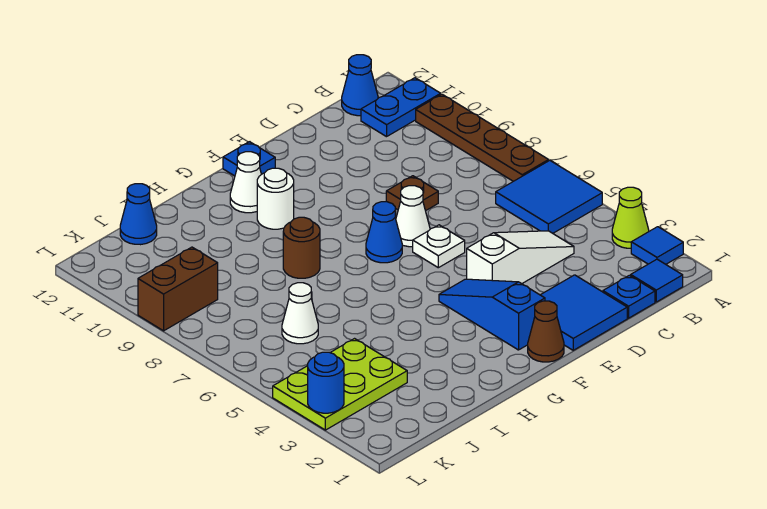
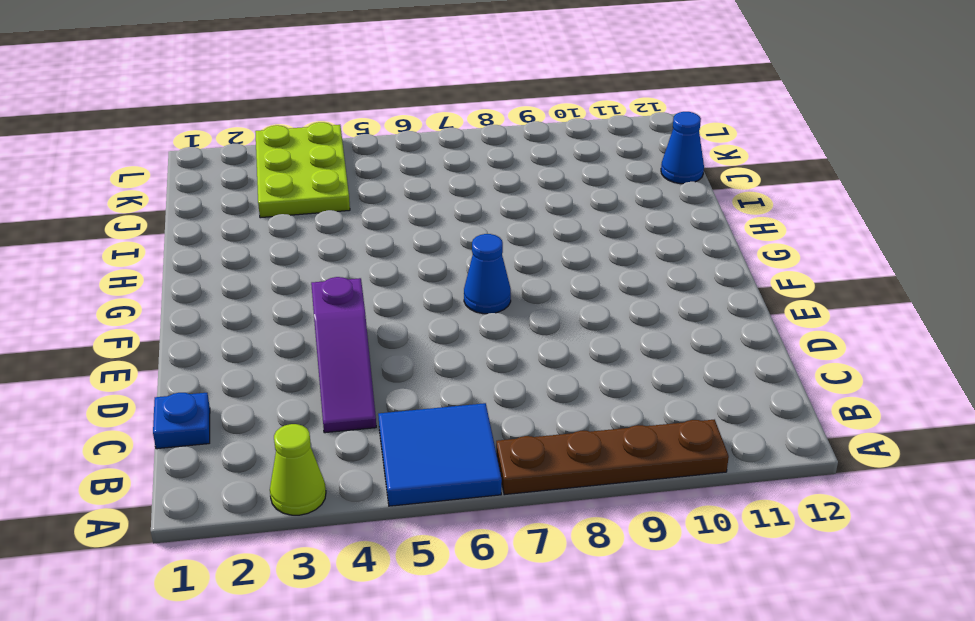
purple slope C4:E4 level 1 top E -> white slope C4:E4 level 1 top E
none -> blue tile A2 level 1
none -> blue plate A11:B11 level 1
none -> blue tile B1 level 1

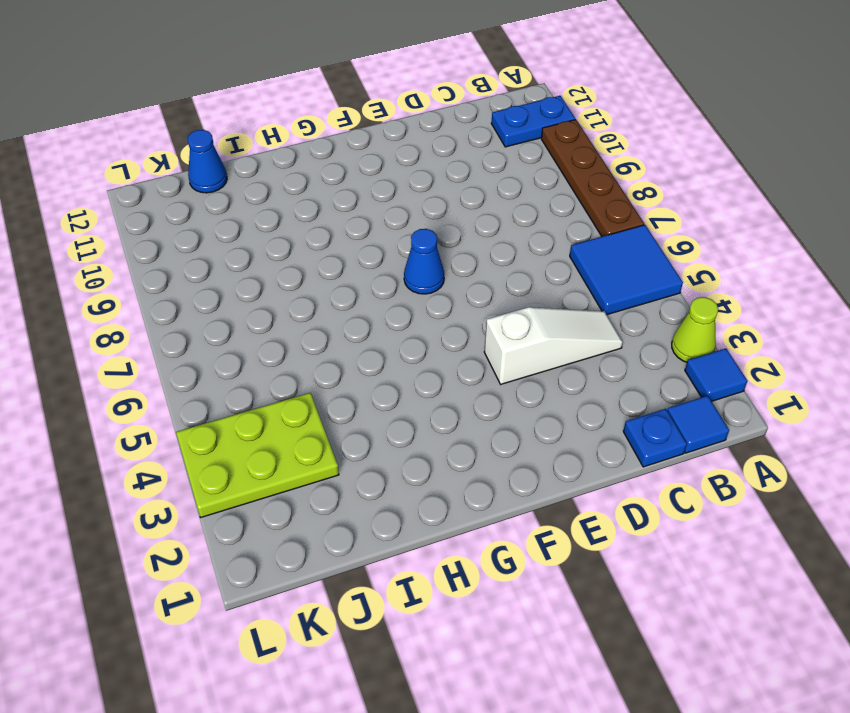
none -> blue cone B12 level 1
none -> blue tile D1:E2 level 1
none -> brown plate D8 level 1

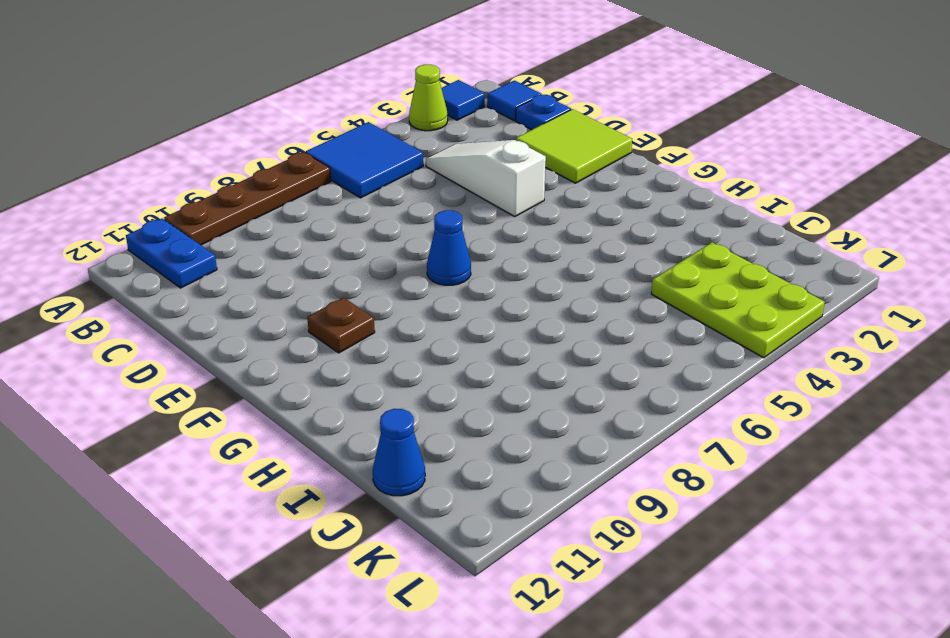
lime tile D1:E2 level 1 -> blue tile D1:E2 level 1
brown plate F10 level 1 -> brown plate D8 level 1
none -> blue cone B12 level 1
none -> white plate E6 level 1
none -> white cone E7 level 1

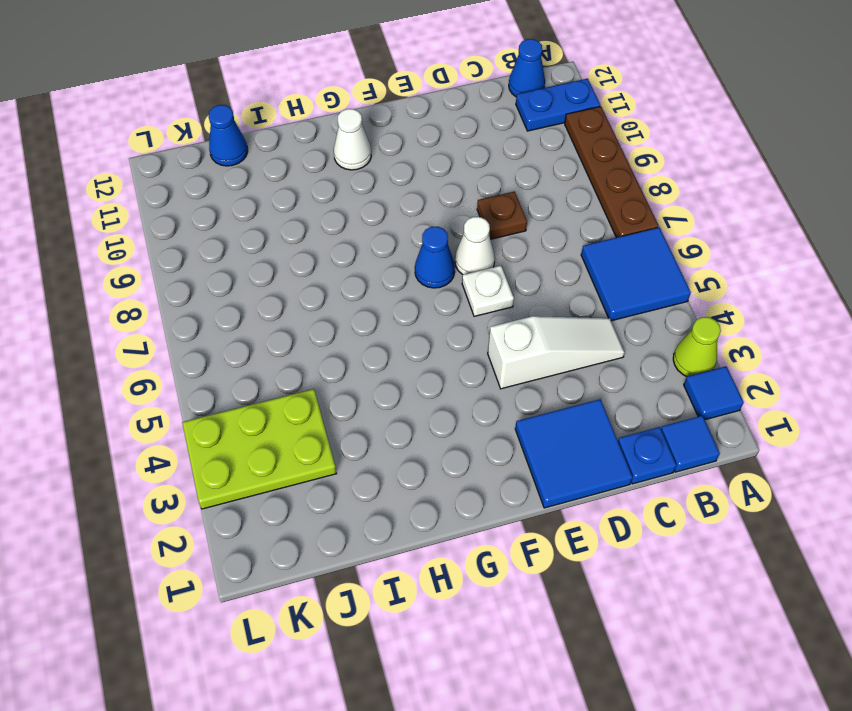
none -> brown cone F1 level 1
none -> blue slope F2:F4 level 1 top 2
none -> blue plate F12 level 1

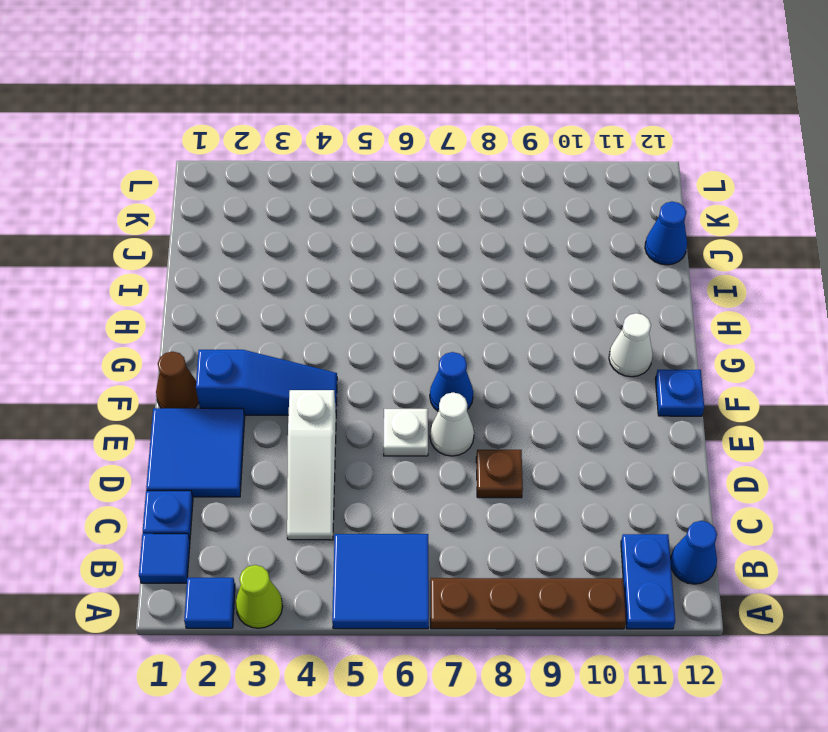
none -> white round brick G10 level 1
none -> brown round brick H8 level 1
none -> lime plate J3:L4 level 1

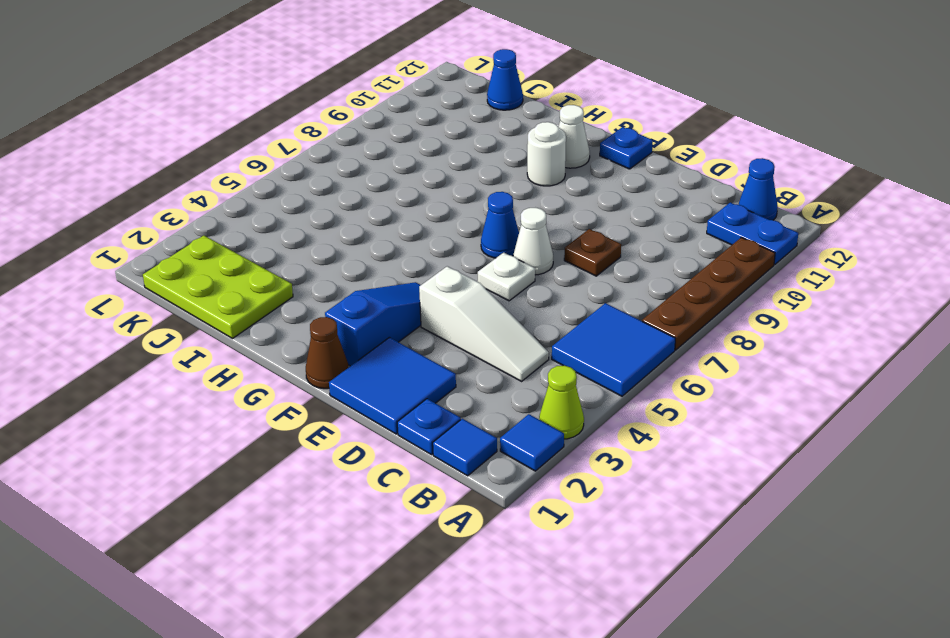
lime plate I1:K2 level 1 -> lime plate J3:L4 level 1
none -> brown round brick H8 level 1
none -> white cone J6 level 1
none -> brown brick K9:L9 level 1

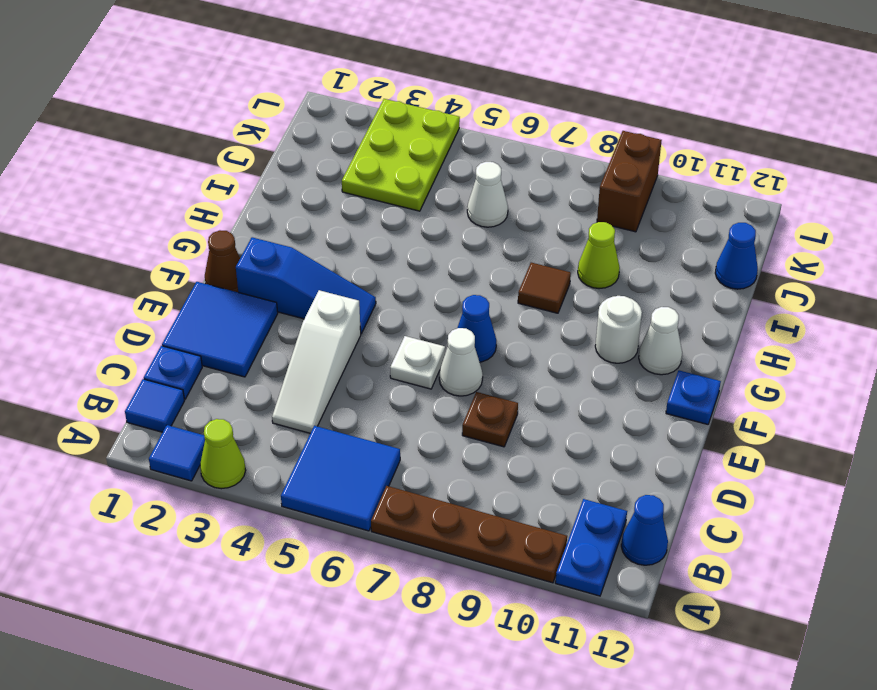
brown tile H8 level 1 -> brown round brick H8 level 1
lime cone I9 level 1 -> none
none -> blue round brick L3 level 2

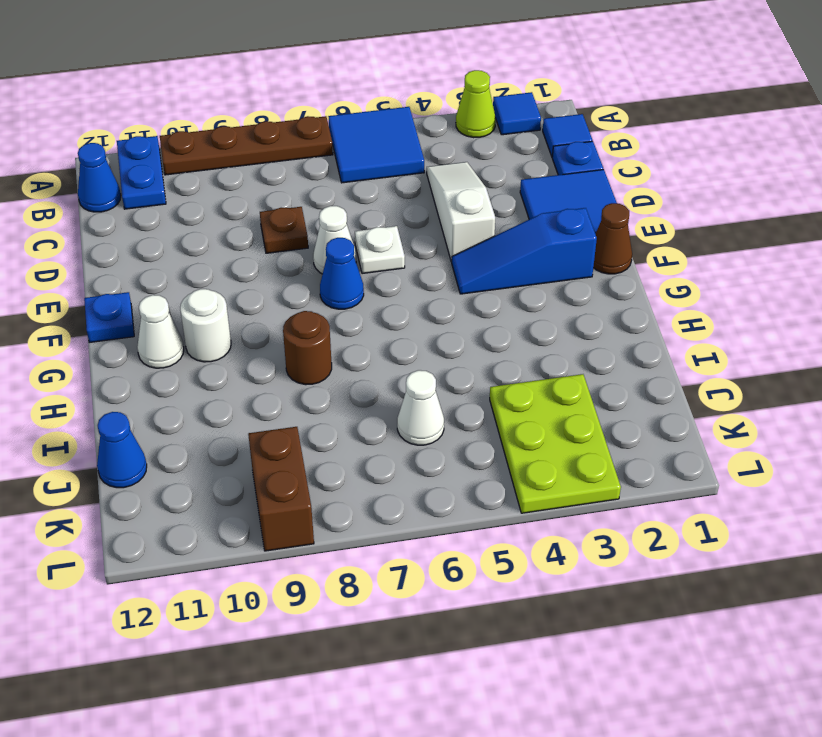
none -> blue round brick L3 level 2

